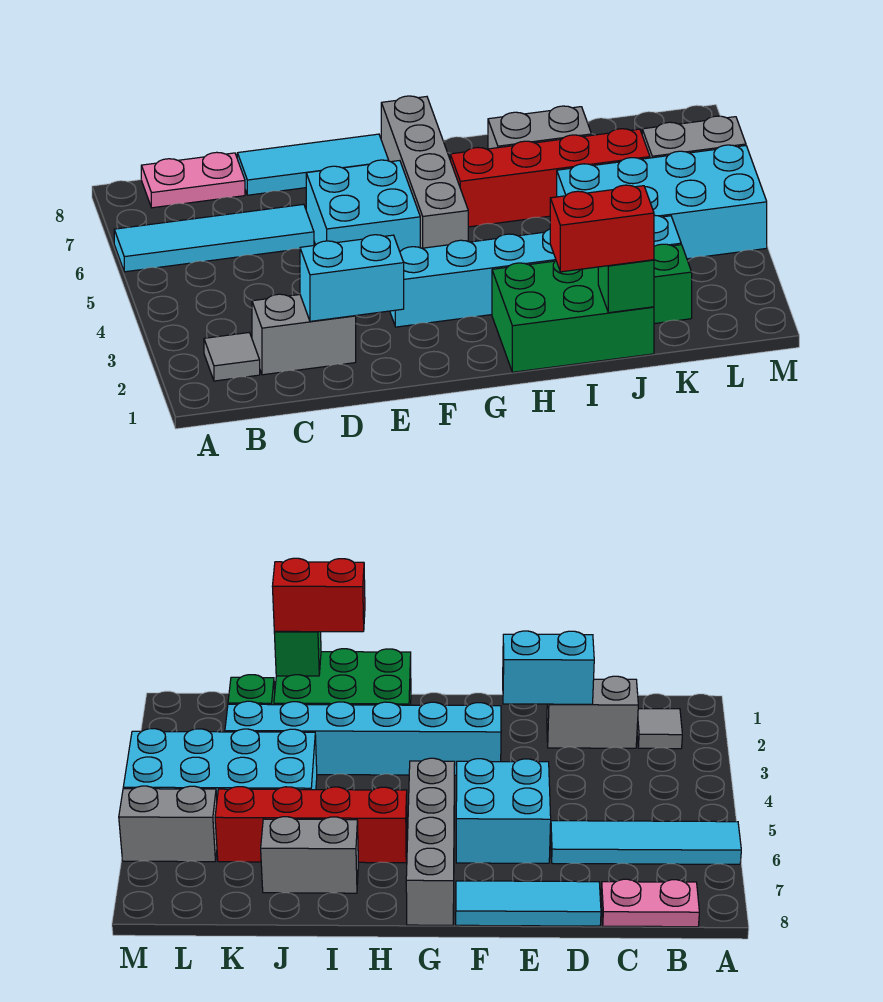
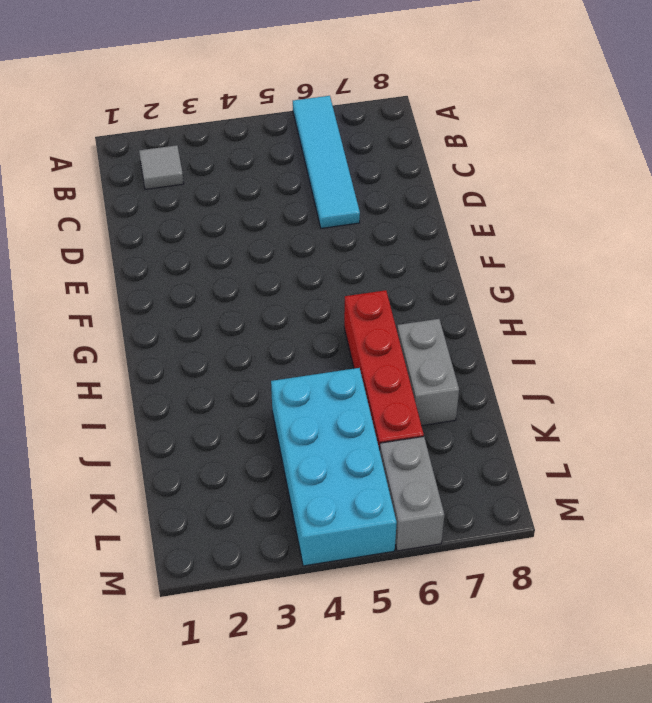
none -> pink plate B8:C8 level 1
none -> grey brick C2:D2 level 1
none -> cyan tile D8:F8 level 1

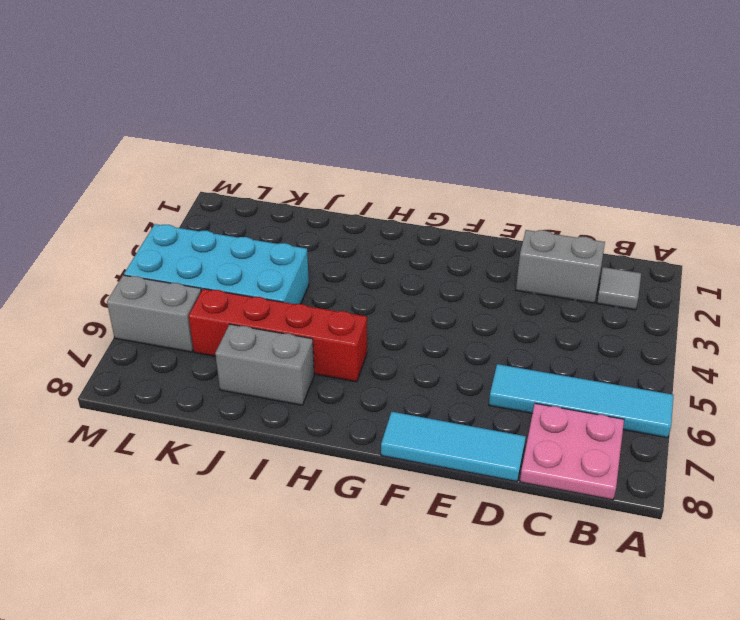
pink plate B7:C8 level 1 -> pink plate B8:C8 level 1
none -> cyan brick E5:F6 level 1
none -> cyan brick F3:K3 level 1
none -> grey brick G5:G8 level 1

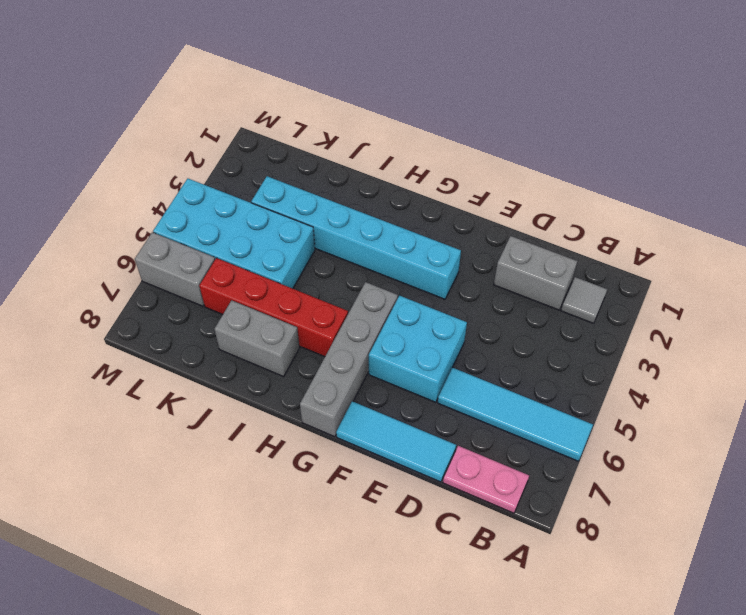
none -> green brick H1:J2 level 1
none -> green brick K2 level 1
none -> cyan brick D2:E2 level 2

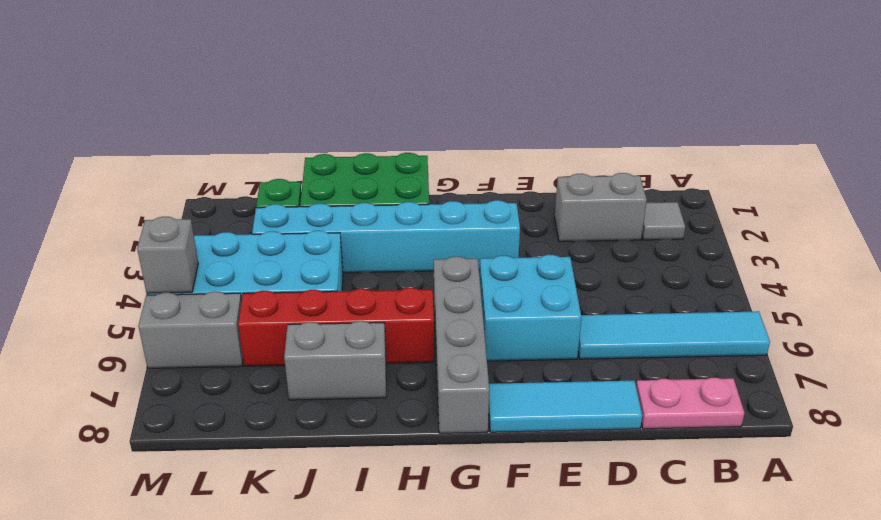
grey brick M5 level 2 -> none
none -> cyan brick D2:E2 level 2
none -> green brick J1 level 2
none -> red brick I1:J1 level 3

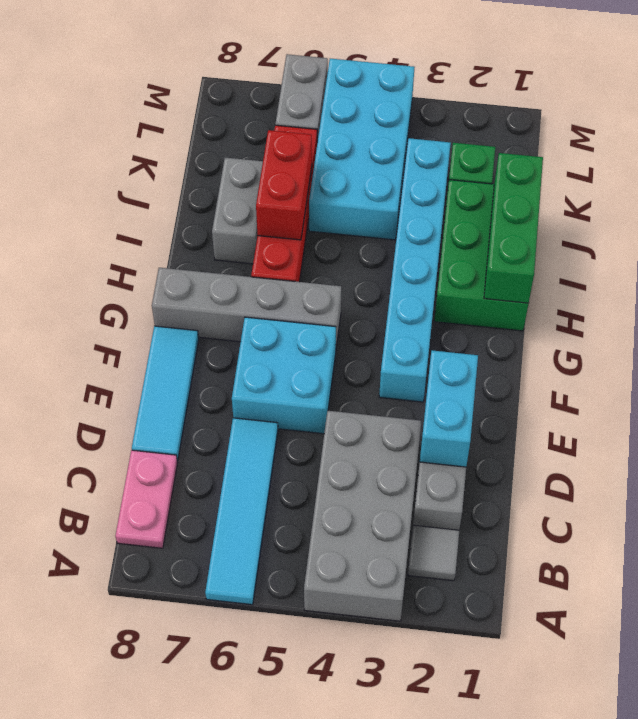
grey brick A3:D4 level 1 -> none
green brick H1:J1 level 2 -> green brick J1 level 2
red brick I6:J6 level 2 -> red brick I1:J1 level 3

